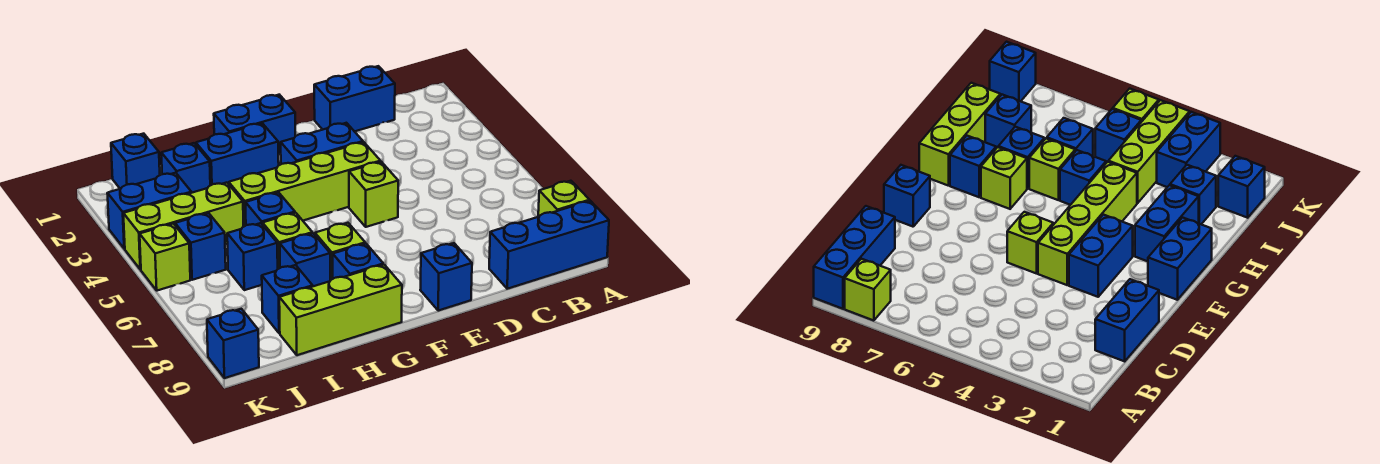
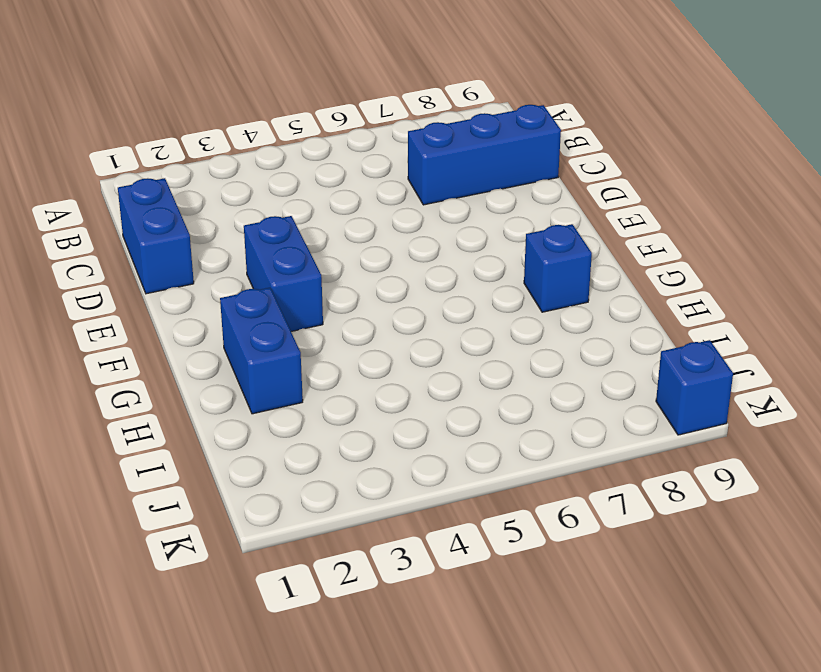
blue brick C7:C9 level 1 -> blue brick A9:C9 level 1
none -> lime brick A8 level 1
none -> lime brick E4:H4 level 1
none -> lime brick E5 level 1

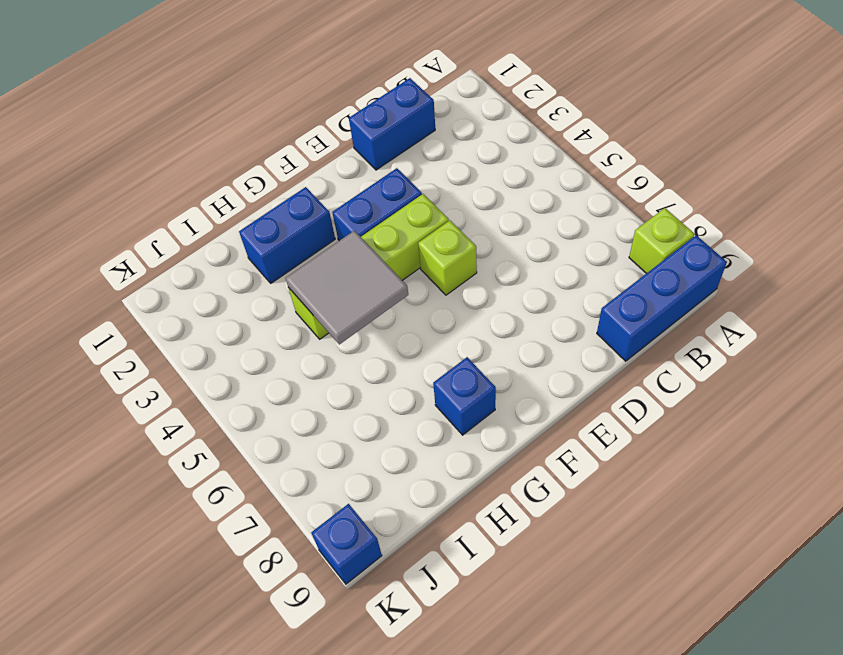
grey tile G4:H5 level 2 -> none
none -> blue brick E9 level 1
none -> blue brick F1:G1 level 1
none -> lime brick G7 level 1

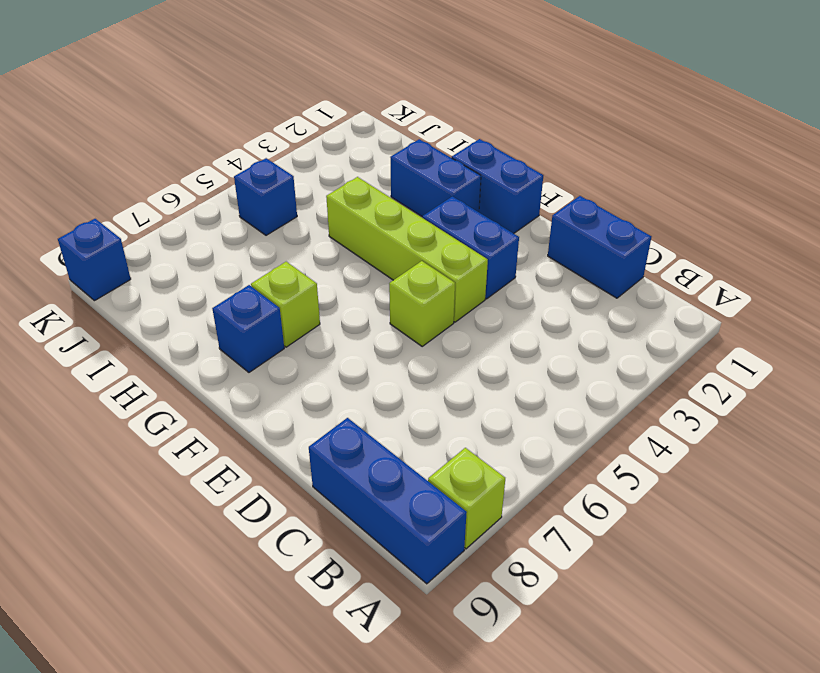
none -> blue brick E9 level 1
none -> lime brick G9:I9 level 1
none -> blue brick H5 level 1

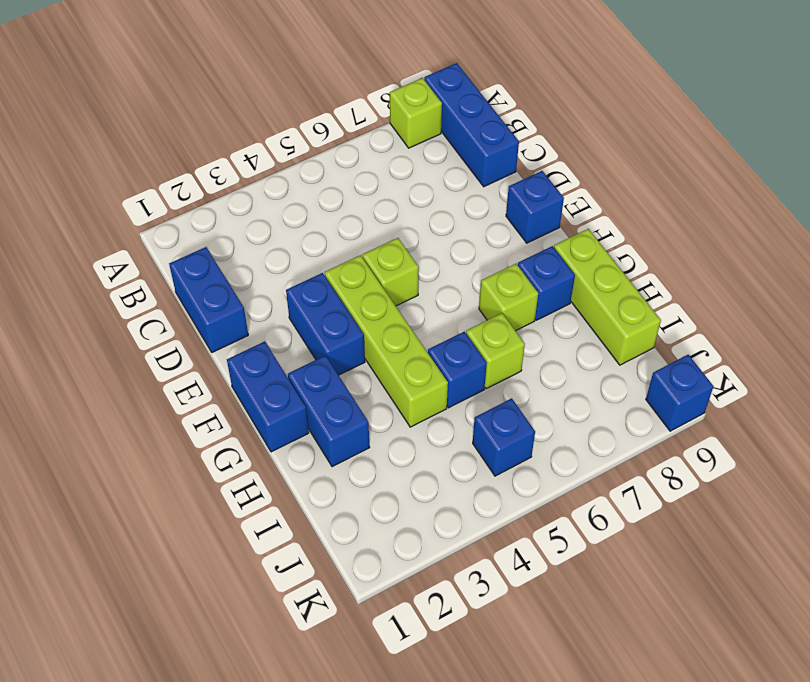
none -> blue brick H7 level 1
none -> blue brick I2 level 1
none -> lime brick I4:K4 level 1

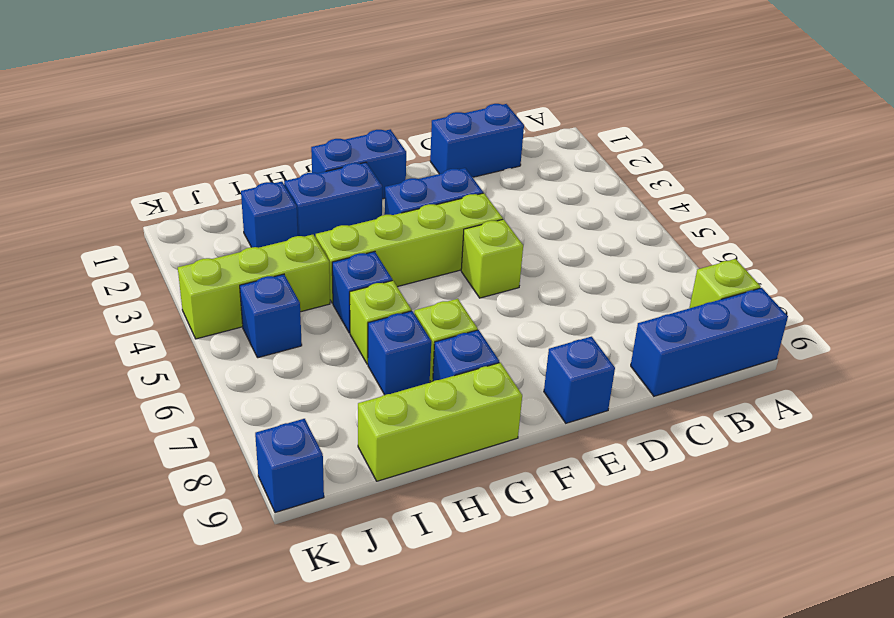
none -> blue brick I6 level 1
none -> blue brick I8 level 1
none -> blue brick J1 level 1

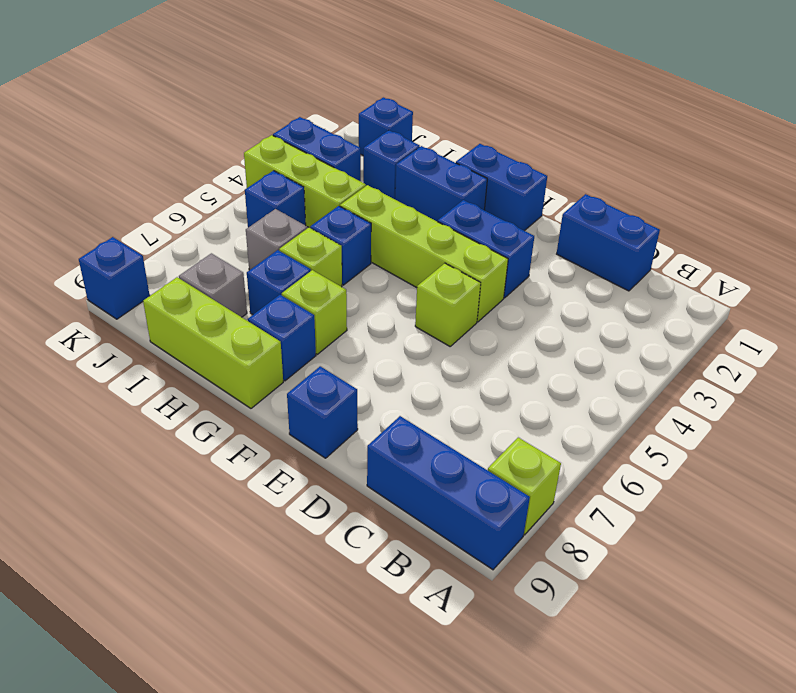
grey brick I6 level 1 -> blue brick I6 level 1
grey brick I8 level 1 -> blue brick I8 level 1
none -> lime brick K5 level 1

